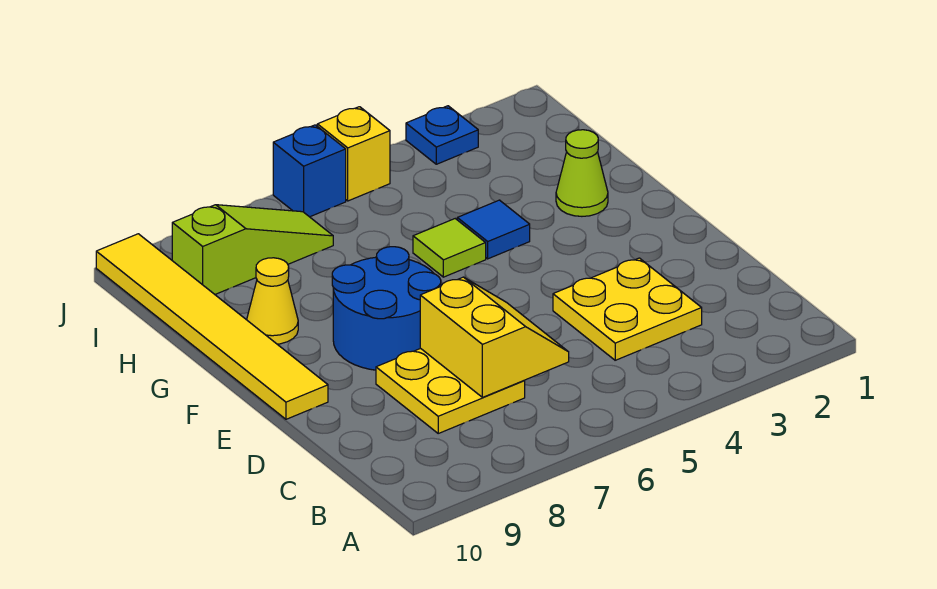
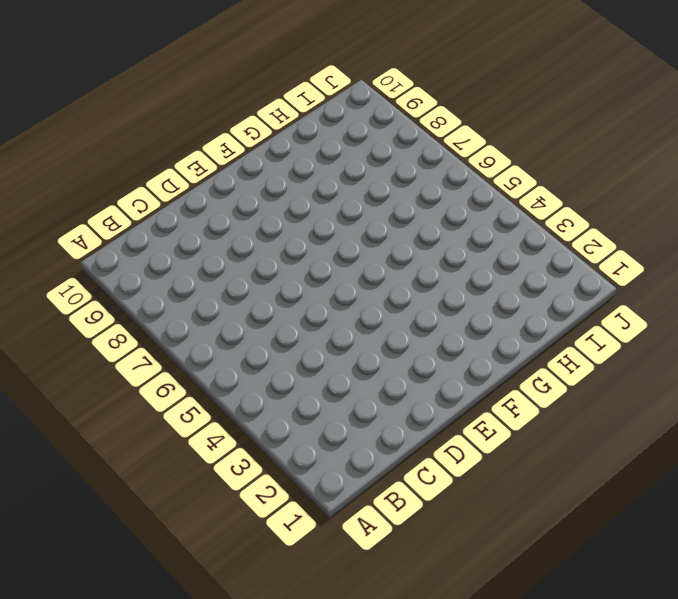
none -> yellow plate C3:D4 level 1
none -> yellow plate C7:D8 level 1
none -> blue round brick E7:F8 level 1

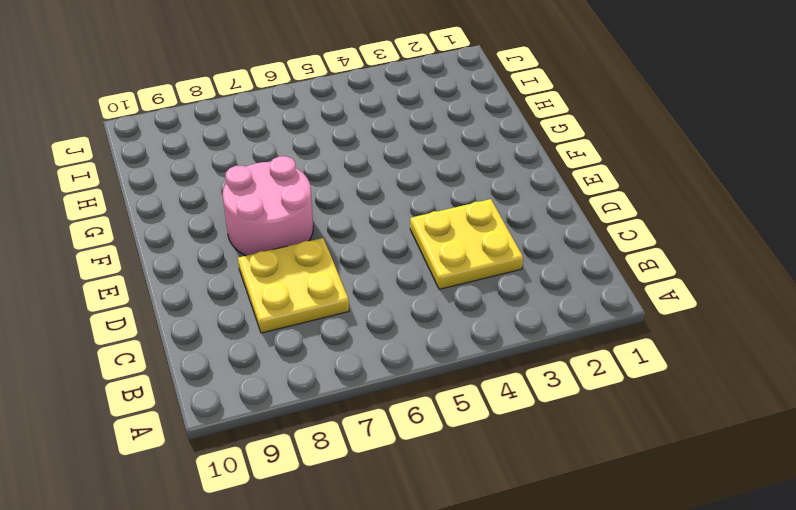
pink round brick E7:F8 level 1 -> blue round brick E7:F8 level 1
none -> yellow tile E10:J10 level 1
none -> lime cone G2 level 1
none -> blue tile G4 level 1

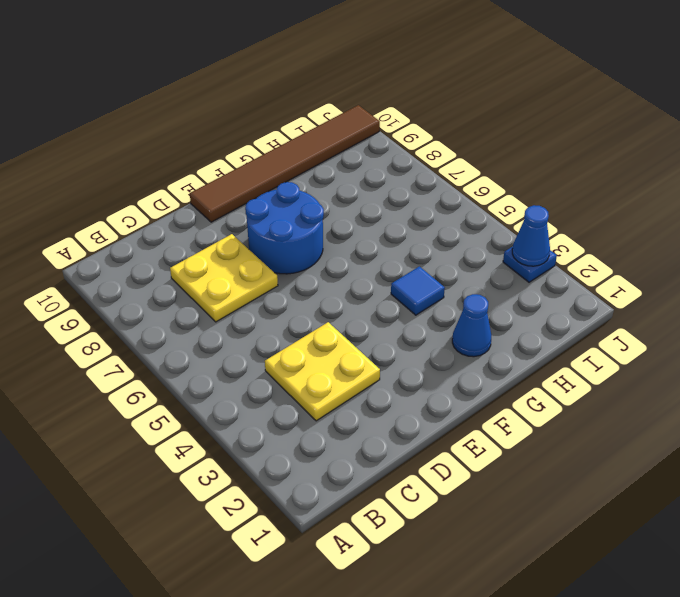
brown tile E10:J10 level 1 -> yellow tile E10:J10 level 1
blue cone G2 level 1 -> lime cone G2 level 1
blue cone J3 level 2 -> none
none -> lime tile G5 level 1
none -> yellow cone G9 level 1
none -> lime slope I7:I9 level 1 top 9

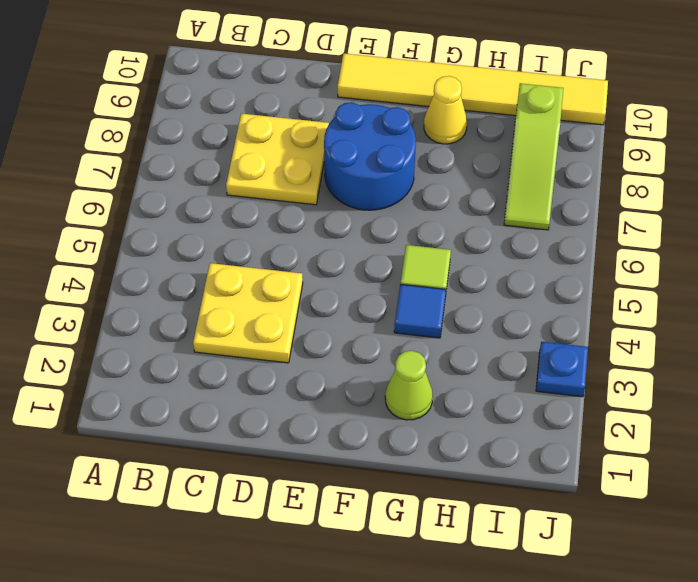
none -> yellow brick J5 level 1
none -> blue brick J6 level 1
none -> yellow slope C6:D7 level 2 top 7

